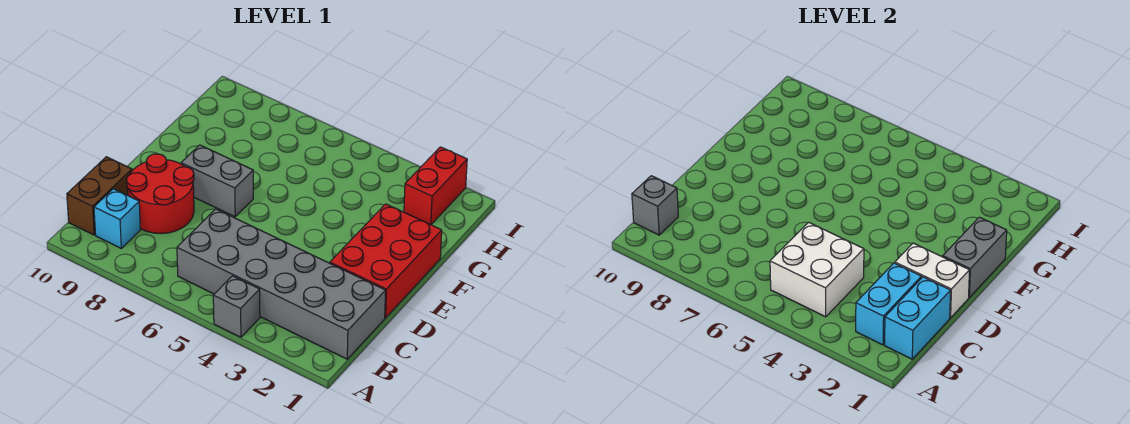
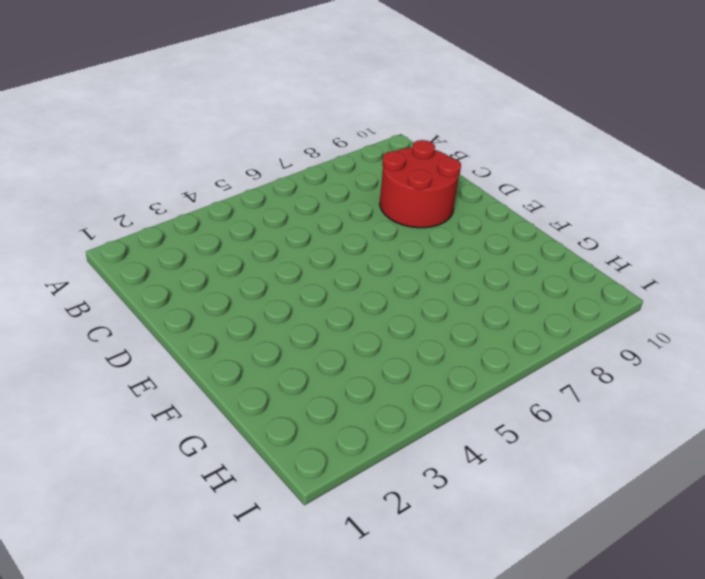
none -> grey brick A4 level 1
none -> grey brick B1:C6 level 1
none -> cyan brick B9 level 1

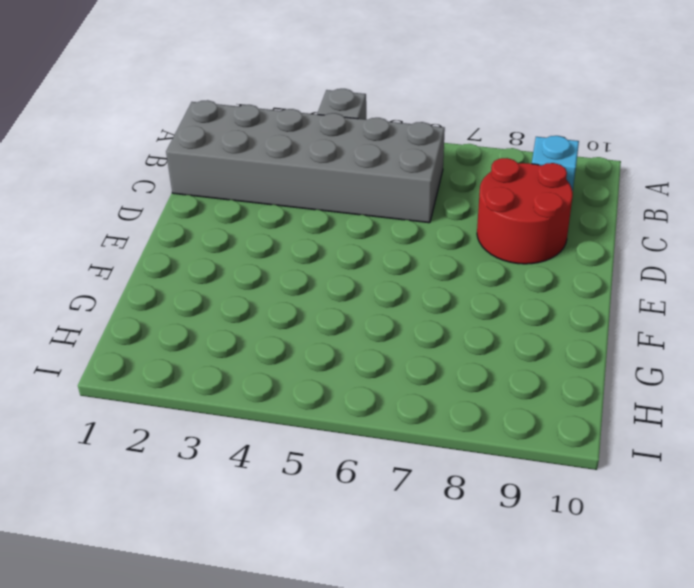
none -> brown brick B10:C10 level 1
none -> red brick D1:F2 level 1
none -> grey brick E7:E8 level 1

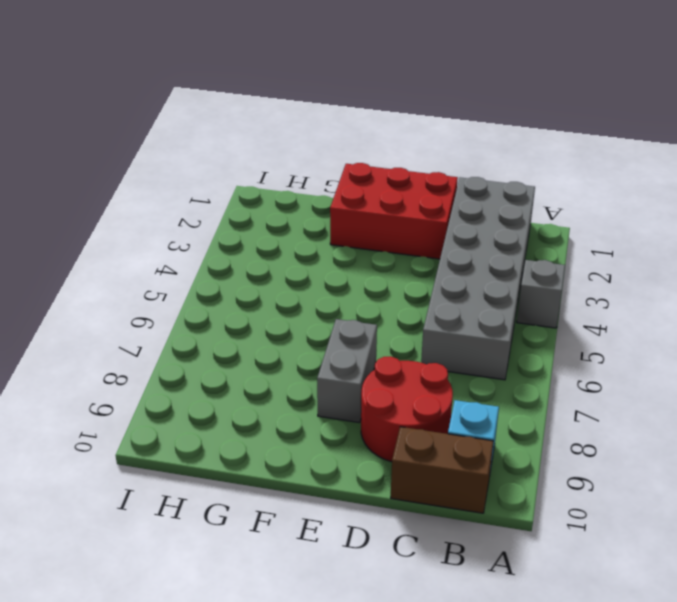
none -> red brick H2:I2 level 1
none -> cyan brick B1:C1 level 2
none -> cyan brick B2:C2 level 2

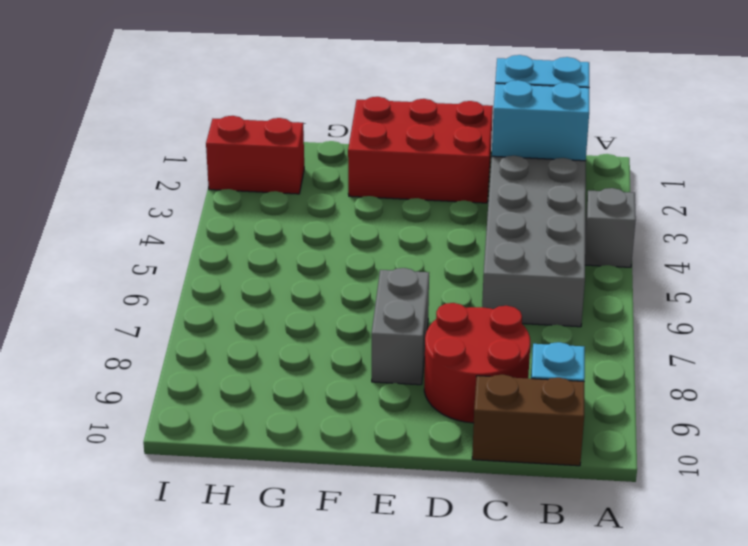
none -> white brick B4:C5 level 2
none -> grey brick B10 level 2
none -> white brick D1:D2 level 2

